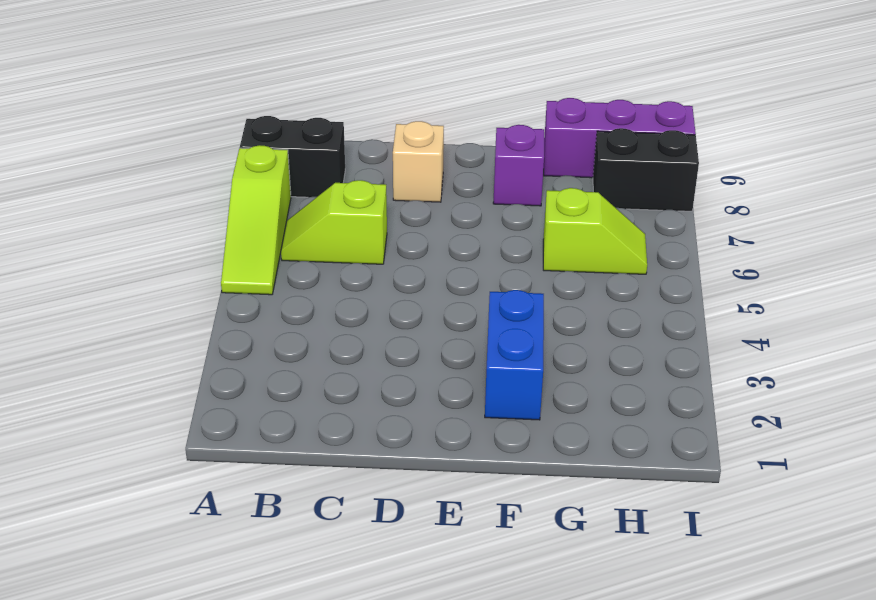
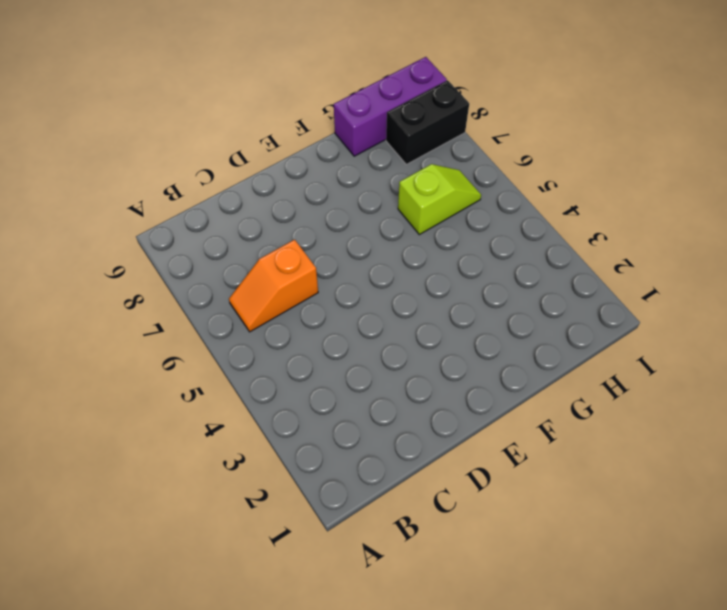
orange slope B6:C6 level 1 top C -> lime slope B6:C6 level 1 top C
none -> lime slope A5:A7 level 1 top 7
none -> black brick A8:B8 level 1

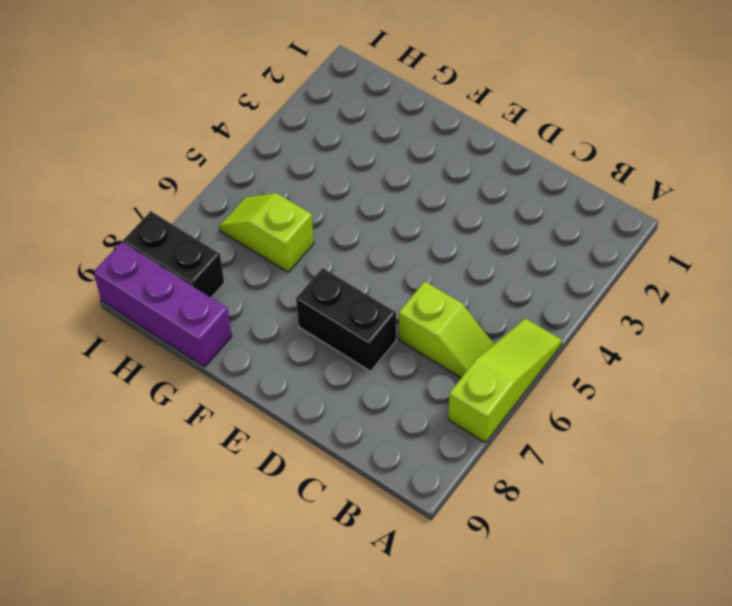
black brick D7:E7 level 1 -> black brick A8:B8 level 1
none -> tan brick D8 level 1
none -> blue brick F2:F3 level 1

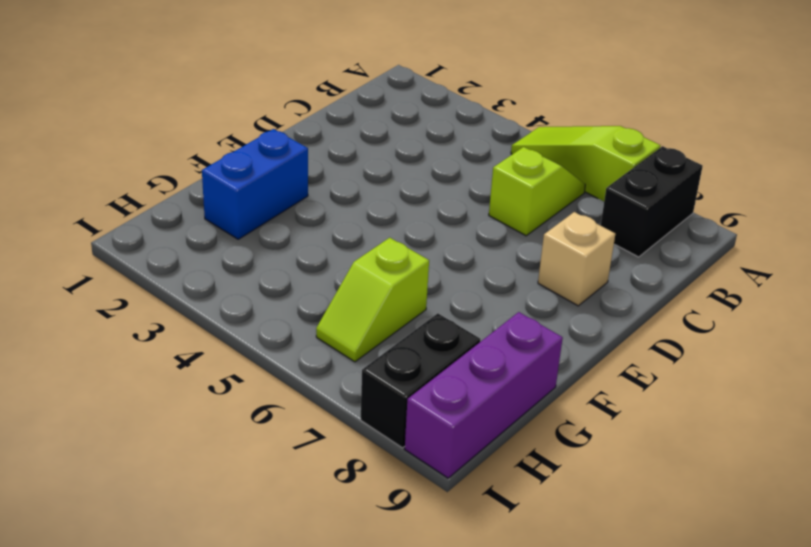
blue brick F2:G2 level 1 -> blue brick F2:F3 level 1
none -> purple brick F8 level 1

